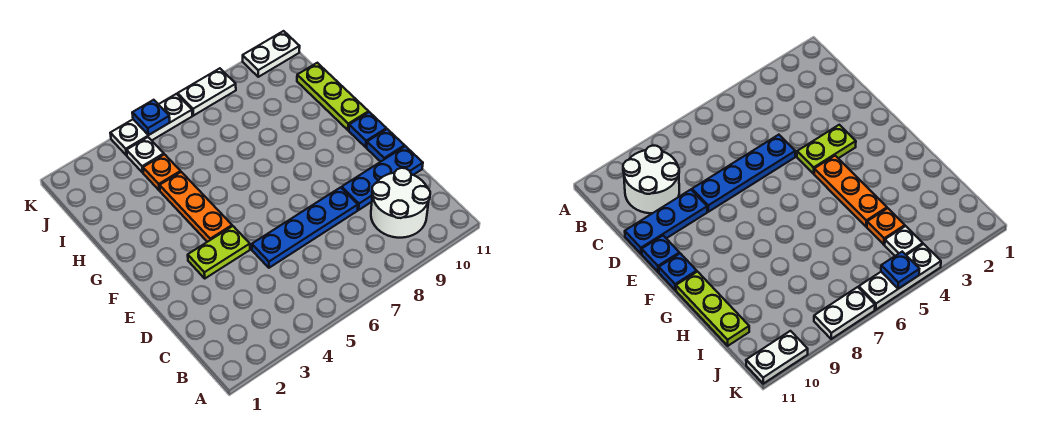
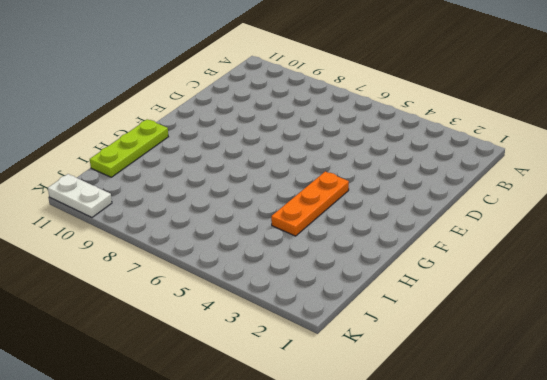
none -> white round brick B9:C10 level 1
none -> blue plate D5:D8 level 1
none -> blue plate D9:D11 level 1

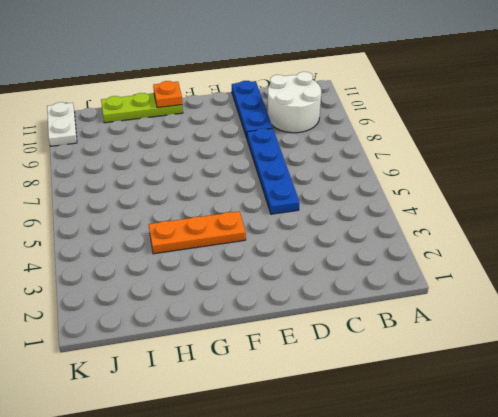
orange plate G11 level 2 -> orange plate I4 level 1
none -> lime plate E3:E4 level 1
none -> blue plate E11 level 1
none -> blue plate F11 level 1

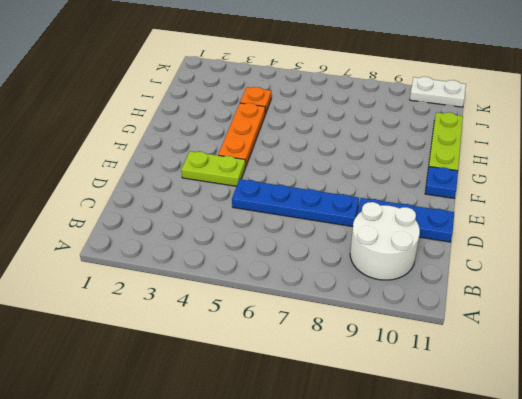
none -> blue plate E11 level 1
none -> white plate J4 level 1
none -> white plate K4:K6 level 1

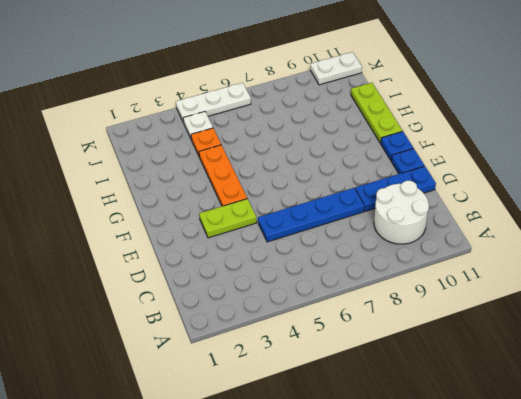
none -> white plate K7:K8 level 1
none -> blue plate K5 level 2

